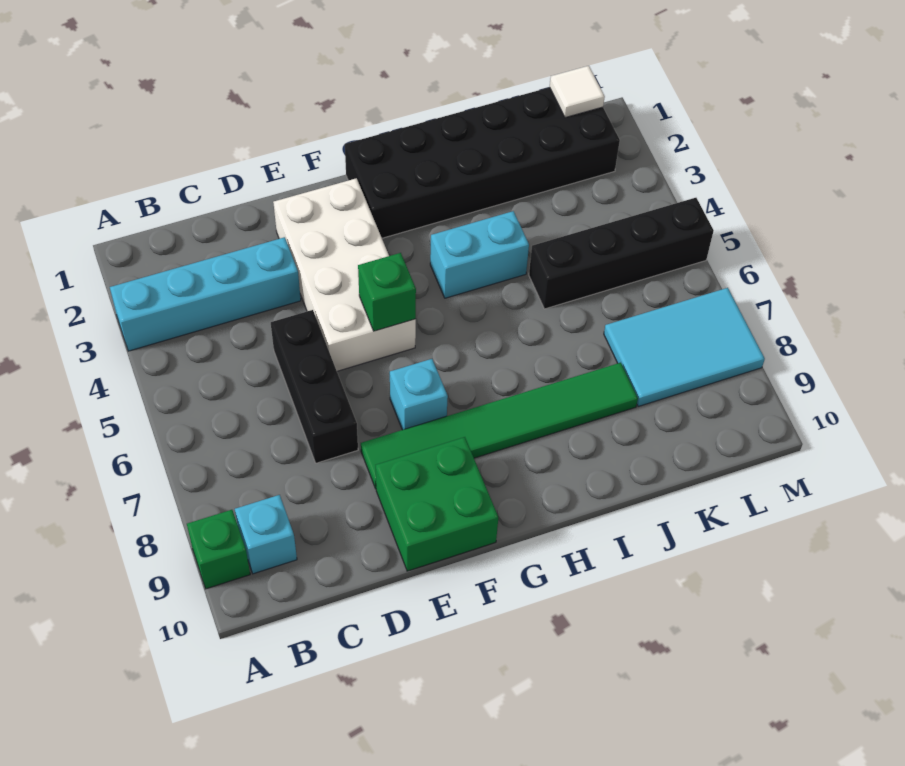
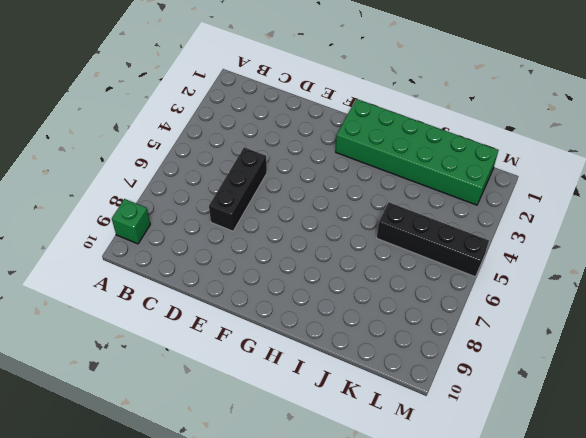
green brick G1:L2 level 1 -> black brick G1:L2 level 1
none -> cyan brick A3:D3 level 1
none -> cyan brick B9 level 1
none -> white brick E2:F5 level 1

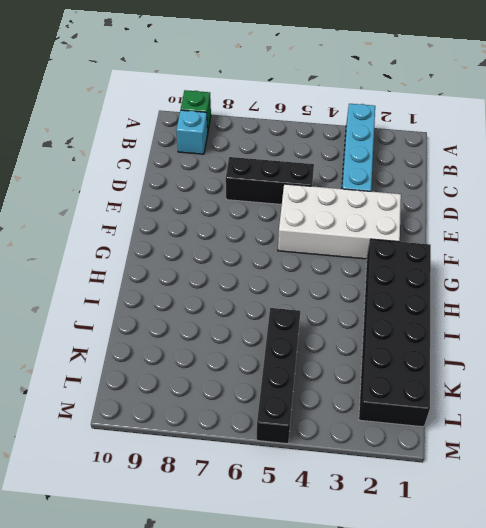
none -> green tile E8:J8 level 1
none -> green brick E9:F10 level 1
none -> cyan brick F7 level 1

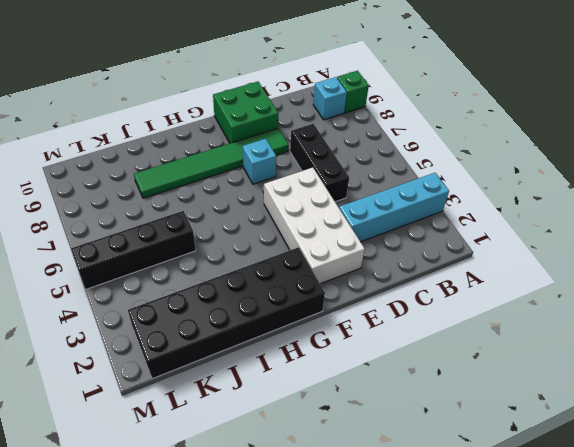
none -> cyan brick H4:I4 level 1
none -> cyan tile K7:M8 level 1
none -> green brick F5 level 2

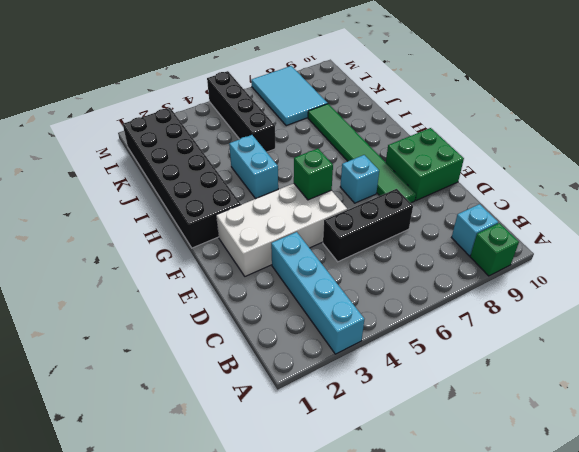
none -> white tile L1 level 2

